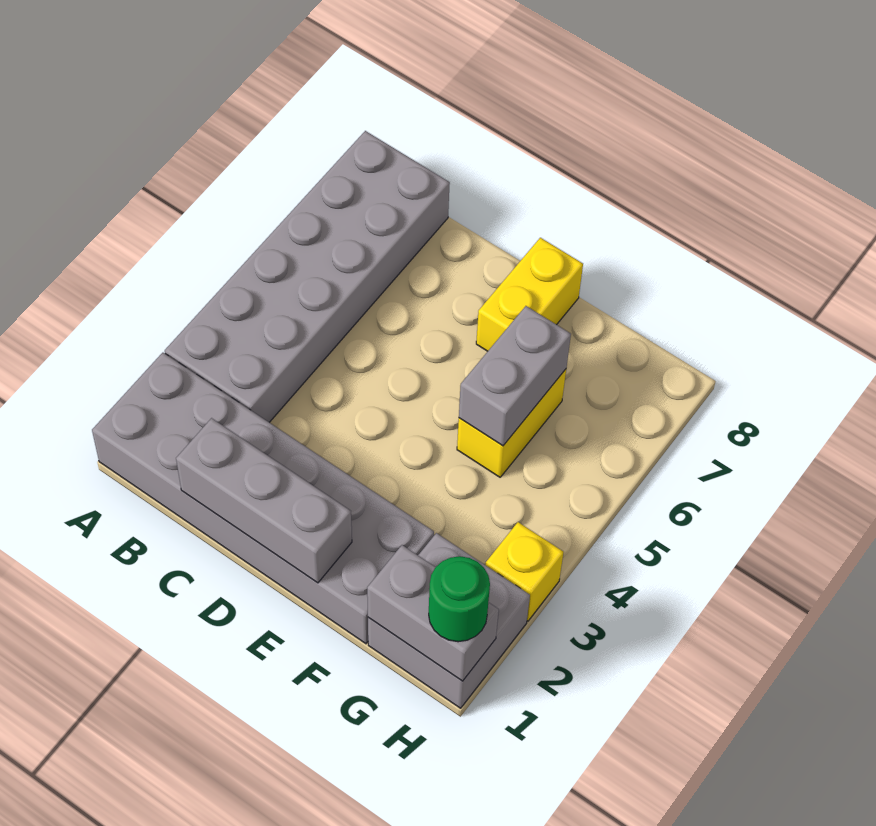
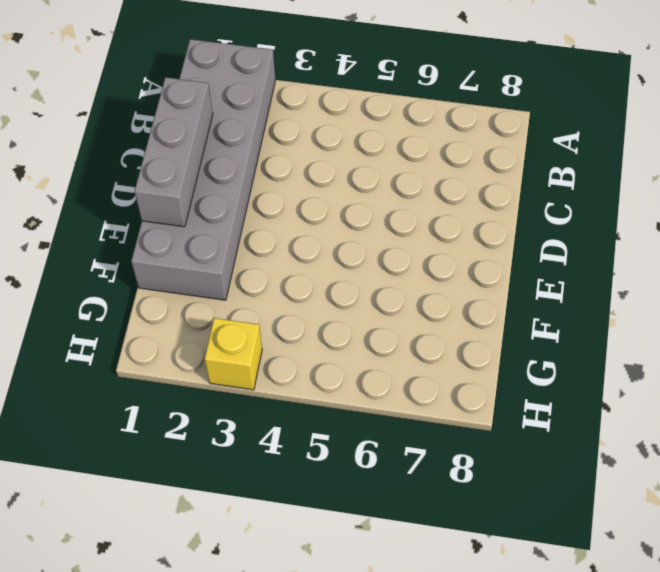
none -> grey brick A3:B8 level 1
none -> yellow brick E7:E8 level 1

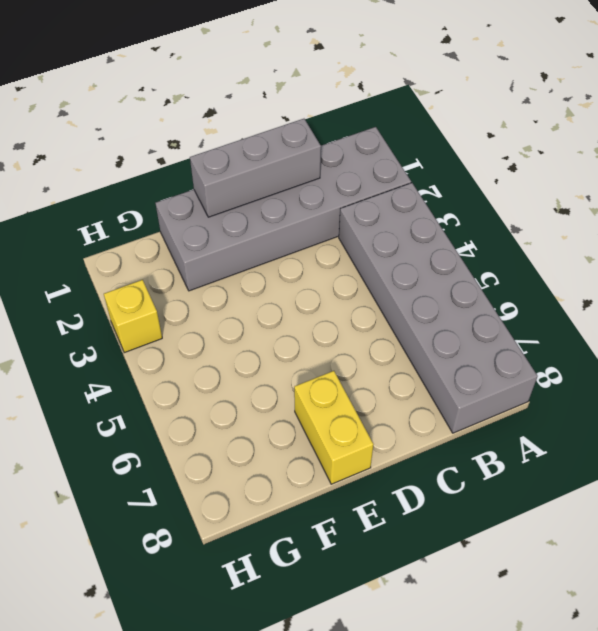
none -> yellow brick F5:F6 level 1
none -> grey brick G1:H2 level 1

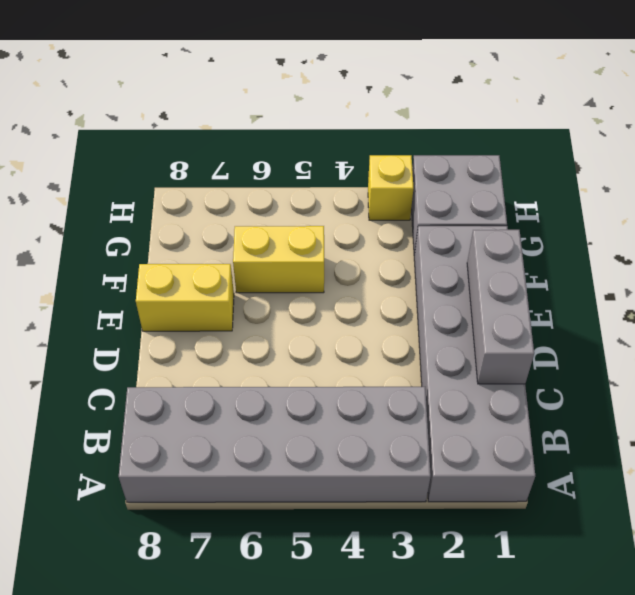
none -> grey brick F5:F6 level 2
none -> grey brick G1:H1 level 2

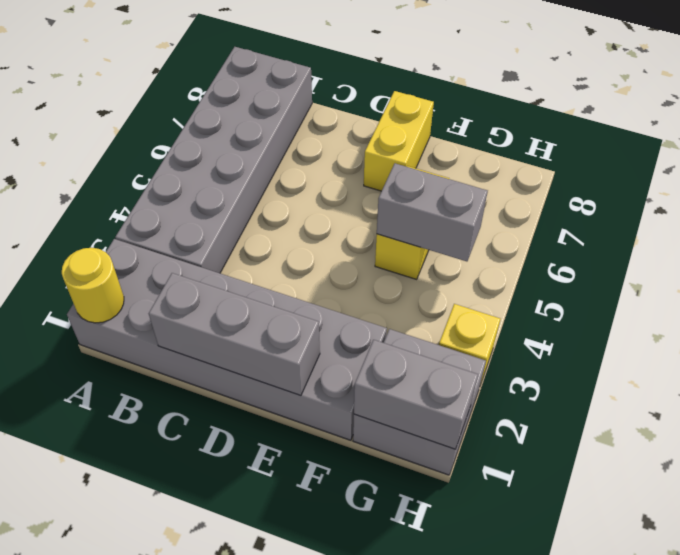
yellow round brick A1 level 2 -> none
grey brick F5:G5 level 2 -> grey brick F5:F6 level 2
none -> green round brick H1 level 3

